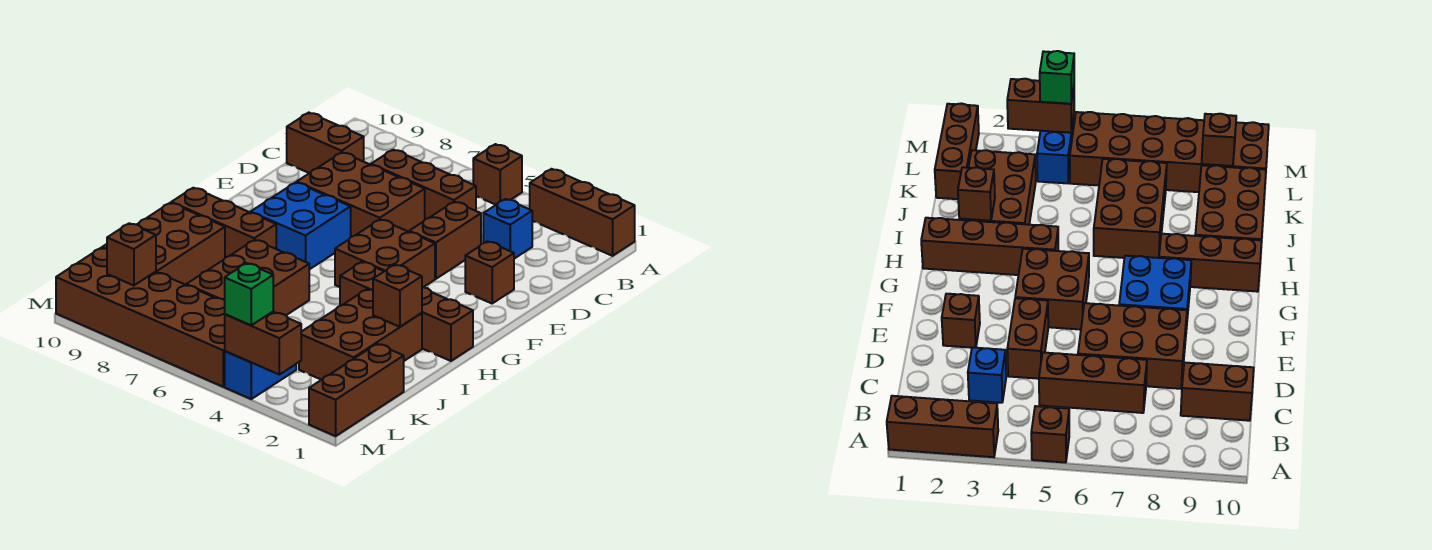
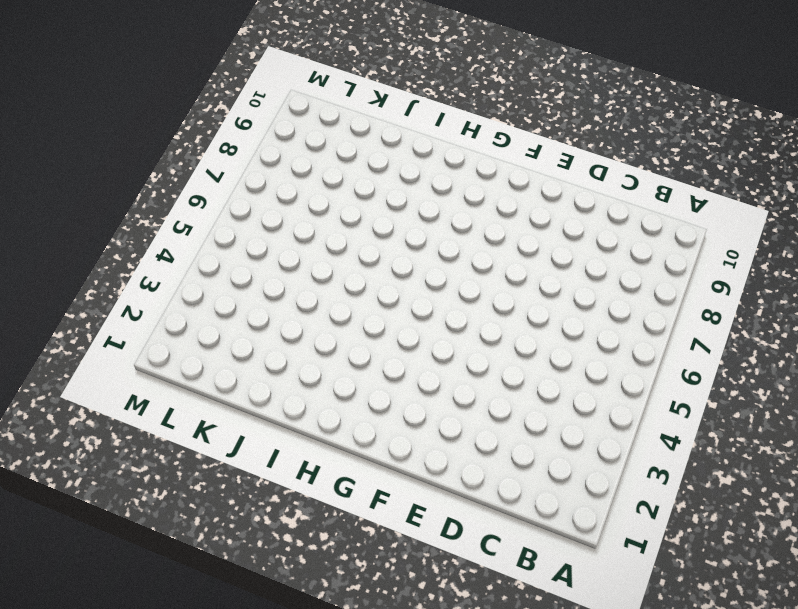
none -> brown brick A1:A3 level 1
none -> brown brick A5 level 1
none -> blue brick C3 level 1

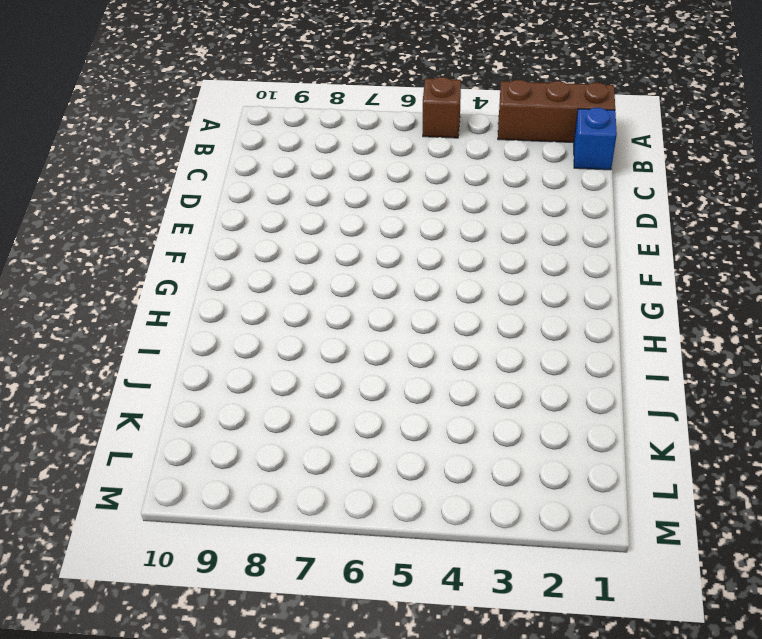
blue brick B1 level 1 -> blue brick C3 level 1
none -> brown brick C5:C7 level 1
none -> brown brick C9:C10 level 1
none -> brown brick D4:E4 level 1

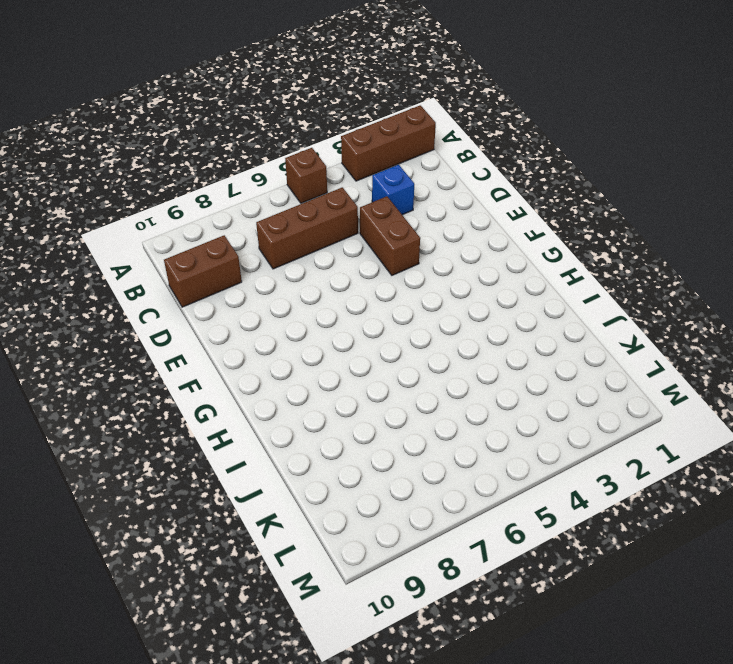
none -> brown brick D6:E8 level 1
none -> brown brick E2 level 1
none -> brown brick F4:G5 level 1

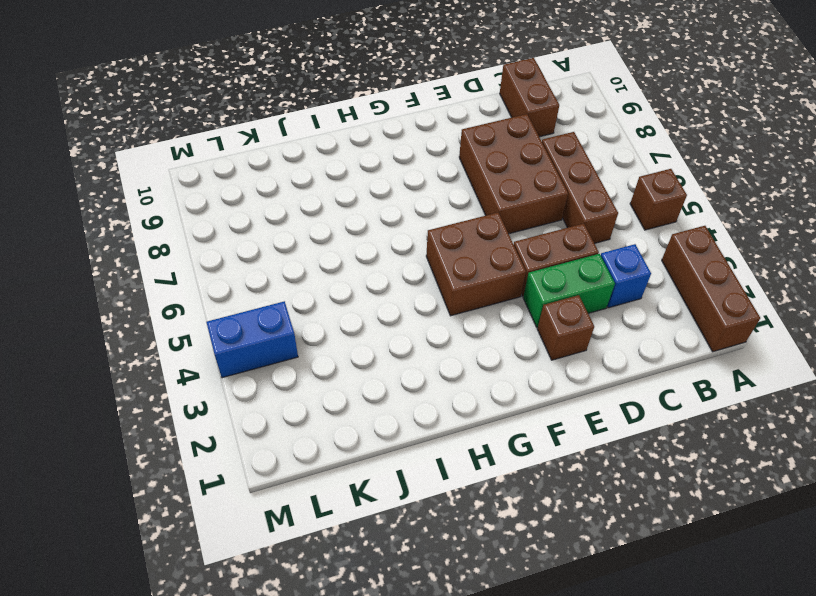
green brick D3:E3 level 1 -> none
none -> blue brick F7:G8 level 1
none -> brown brick H1:H4 level 1
none -> brown brick H8:H10 level 1

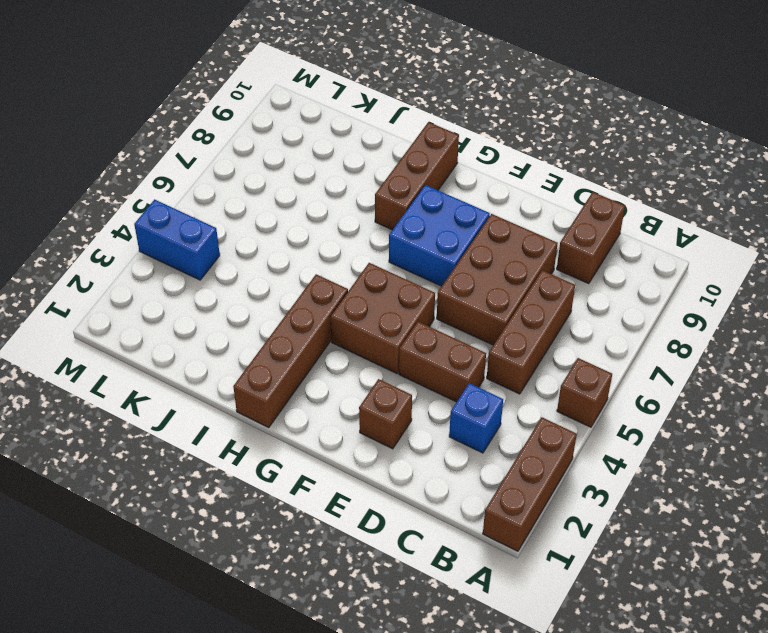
none -> brown brick I2:K3 level 1
none -> brown brick I6:K7 level 1
none -> brown brick I9:K10 level 1

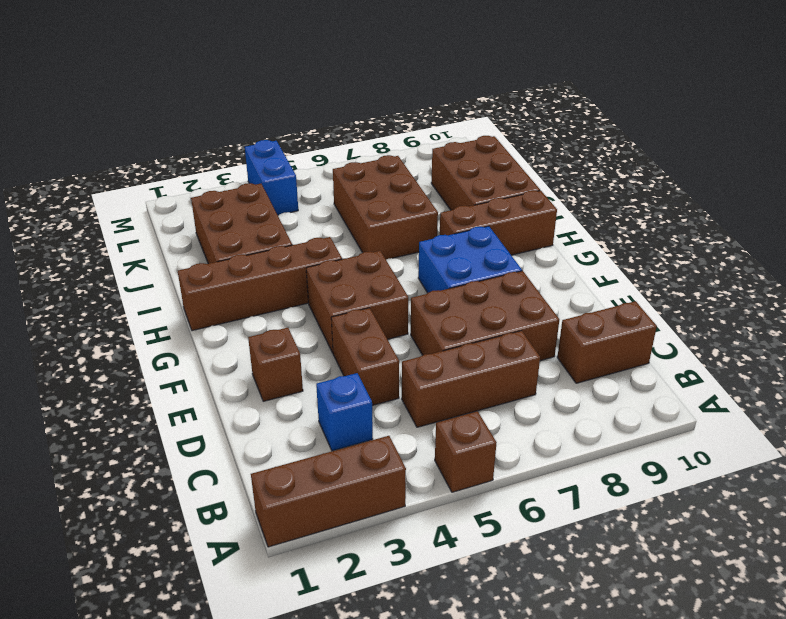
none -> brown brick K1:M1 level 1
none -> brown brick L5:M10 level 1
none -> brown brick I2 level 2

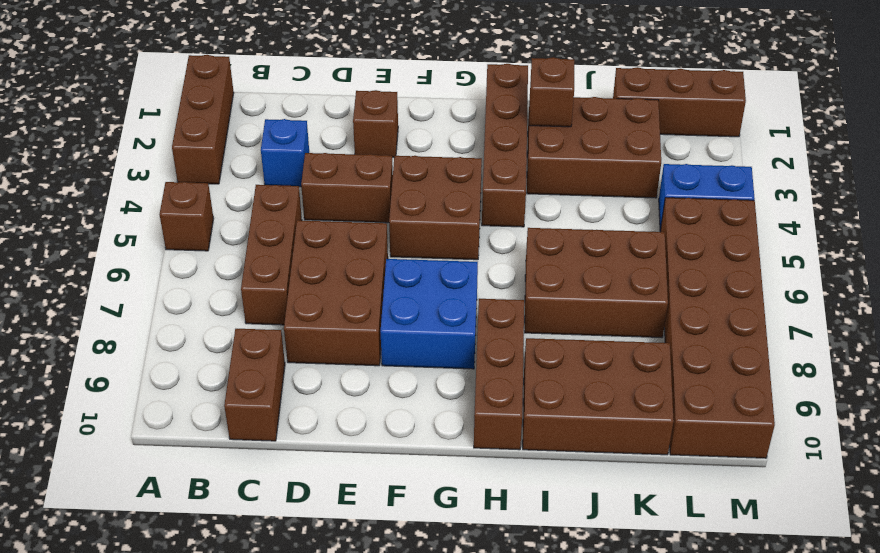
none -> brown brick L9 level 2
none -> brown brick M3:M4 level 2
none -> green brick M4 level 3

